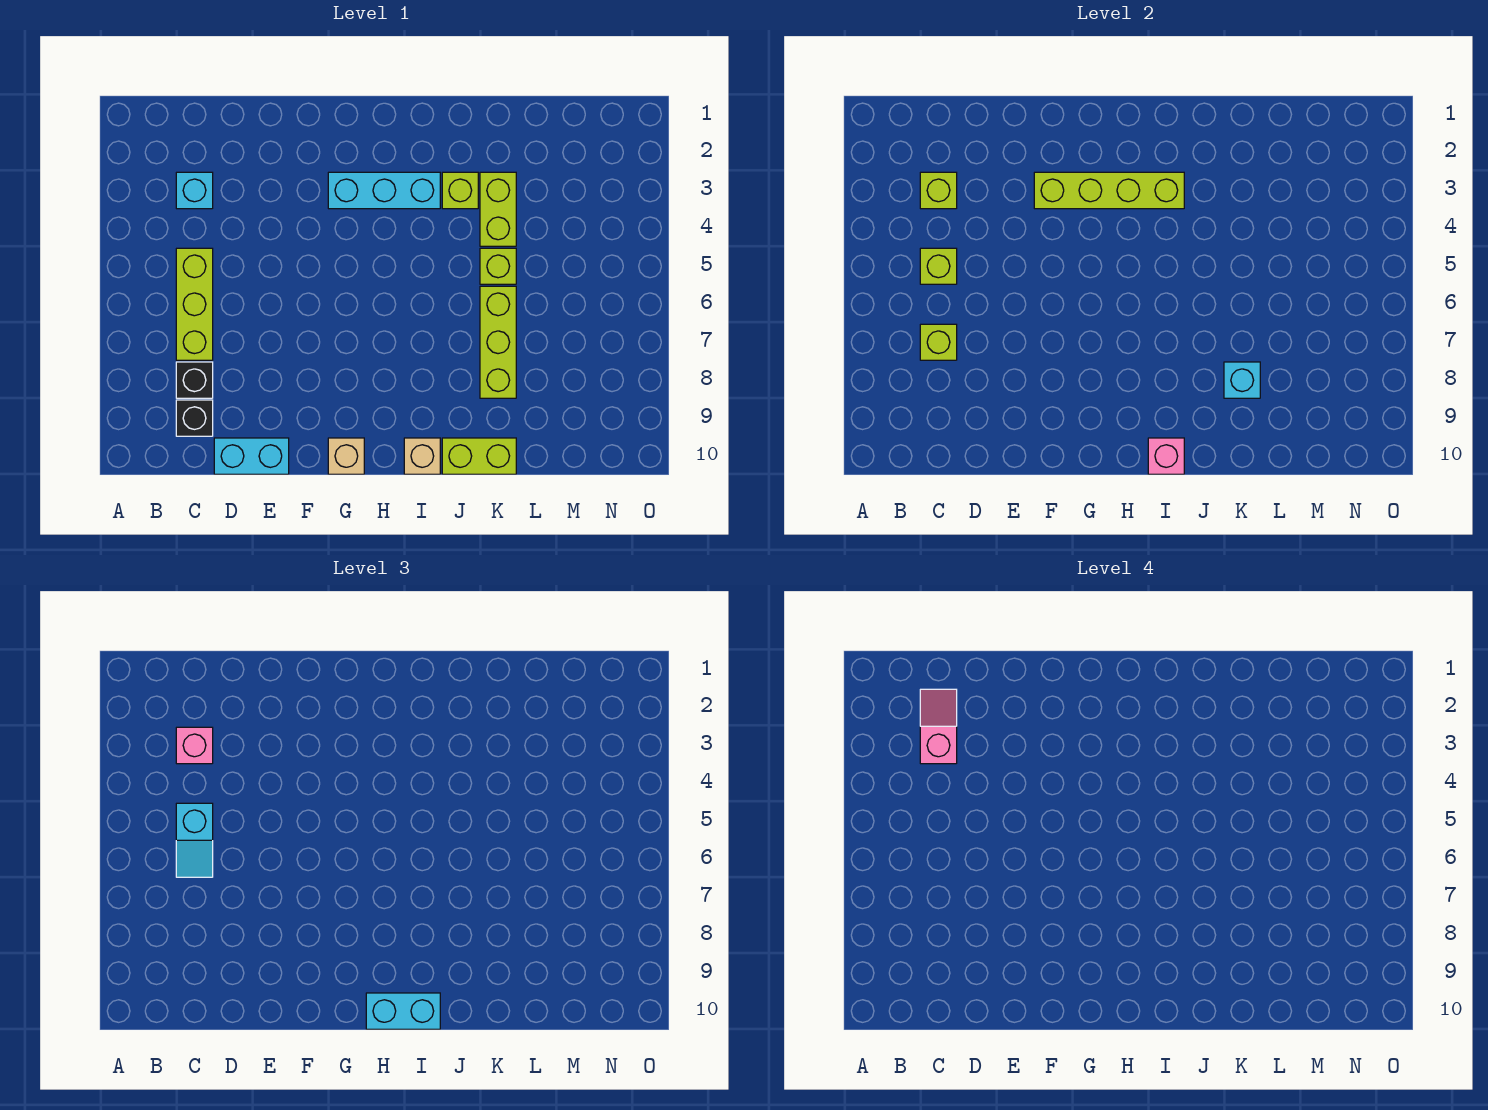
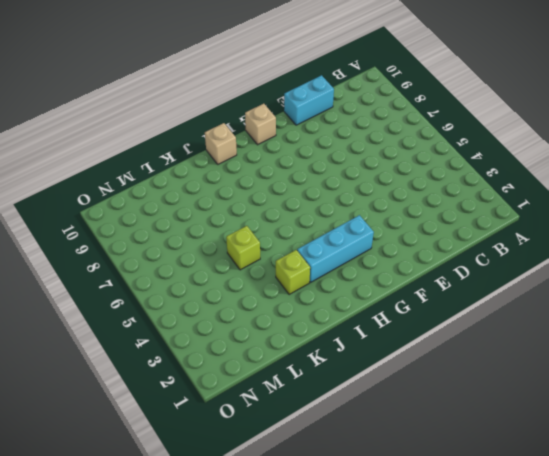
none -> cyan brick C3 level 1
none -> lime brick C5:C7 level 1
none -> black brick C8 level 1

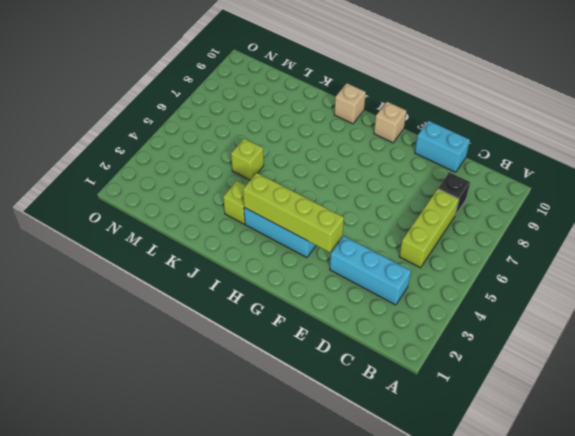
cyan brick C3:E3 level 1 -> cyan brick C3 level 1
none -> black brick C9 level 1
none -> lime brick J10:K10 level 1
none -> lime brick K3:K4 level 1

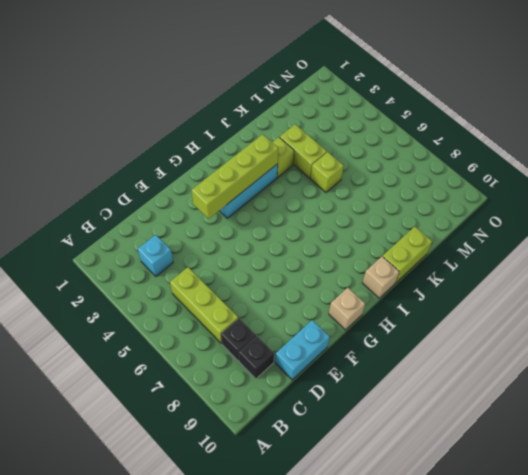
none -> lime brick K6:K8 level 1
none -> lime brick C3 level 2
none -> lime brick C5 level 2

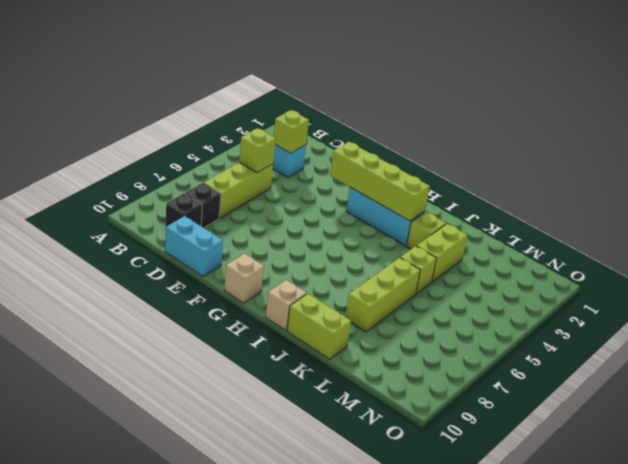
none -> lime brick C7 level 2
none -> pink brick I10 level 2
none -> cyan brick K8 level 2

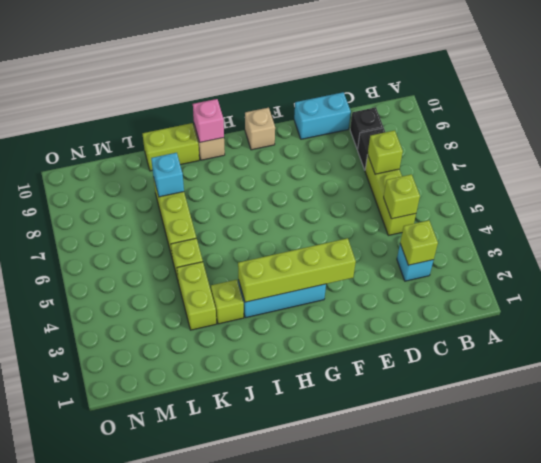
none -> pink brick C3 level 3
none -> cyan slope C5:C6 level 3 top 5
none -> cyan brick H10:I10 level 3

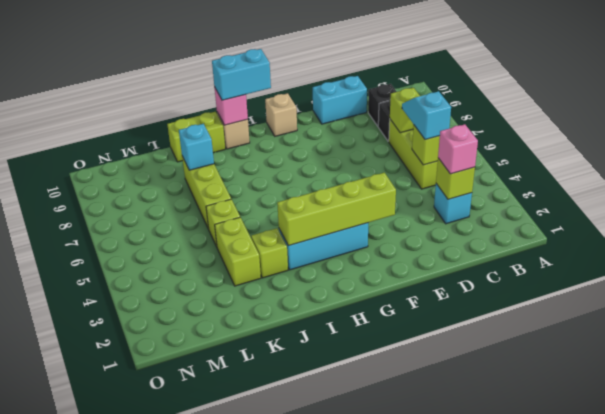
none -> pink slope C2:C3 level 4 top 3

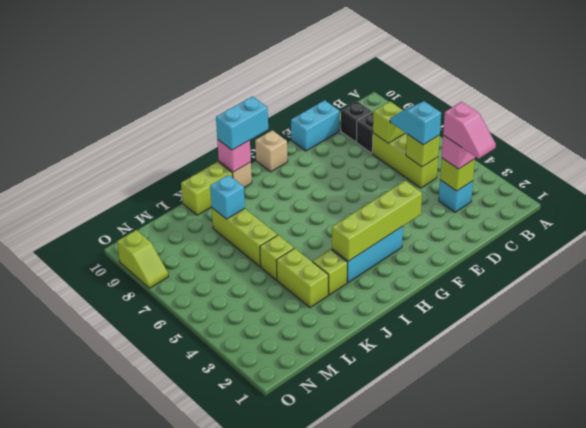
lime slope O8:O9 level 1 top 9 -> none

